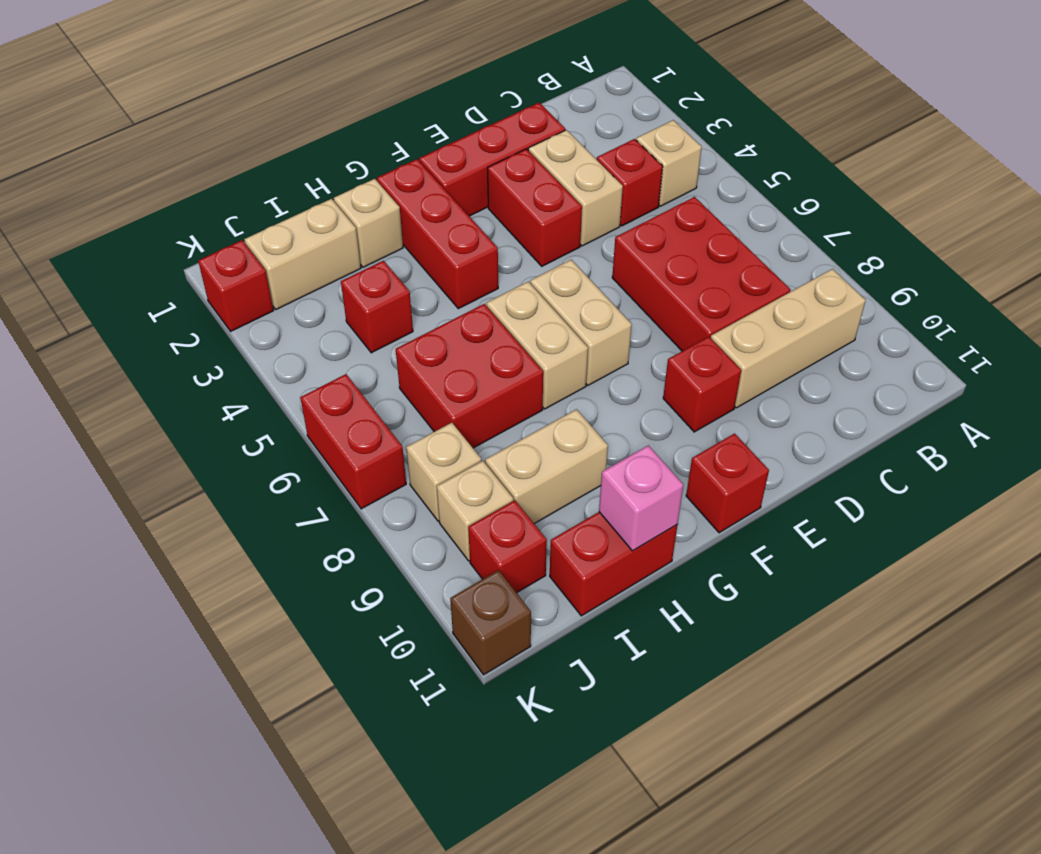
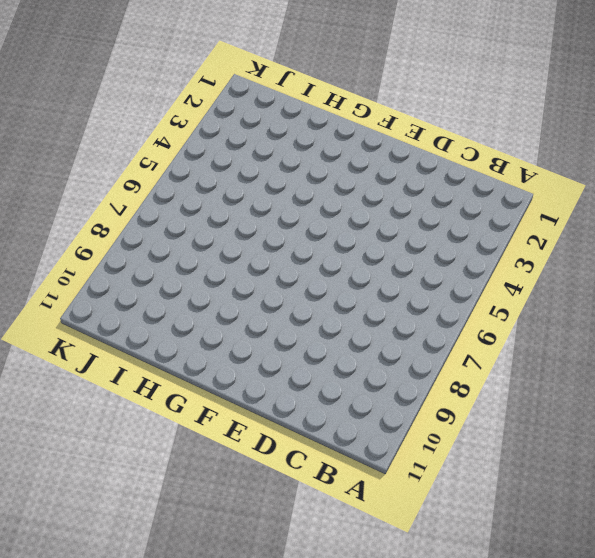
none -> tan brick B4 level 1
none -> tan brick B9:D9 level 1
none -> red brick C4 level 1

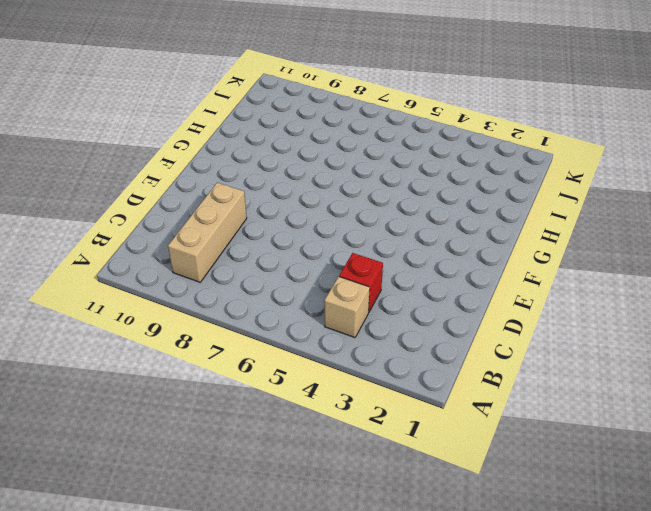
none -> red brick C6:D8 level 1
none -> red brick D2:F2 level 1
none -> tan brick D3:D4 level 1

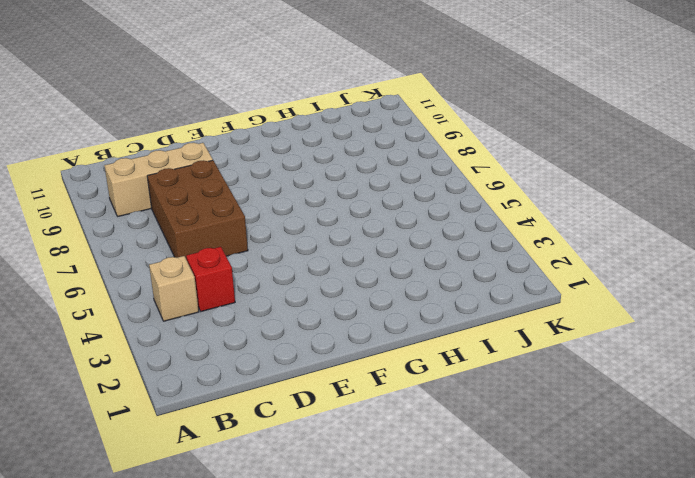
brown brick C6:D8 level 1 -> red brick C6:D8 level 1
none -> red brick D2:F2 level 1
none -> tan brick D3:D4 level 1
none -> red brick E3:E4 level 1

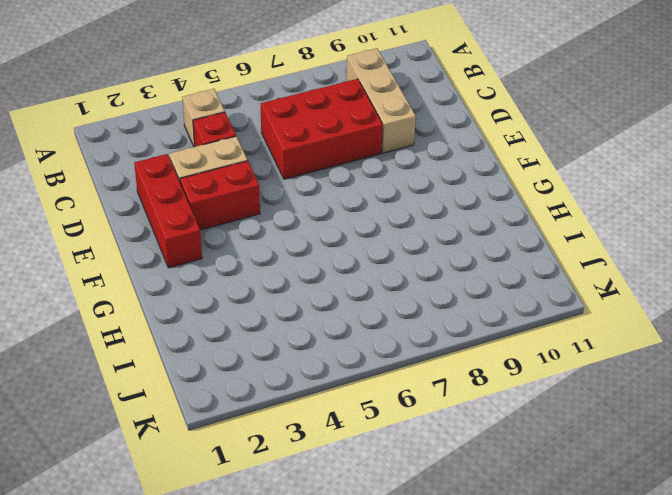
none -> red brick E9 level 1
none -> tan brick F6:F7 level 1
none -> red brick F11 level 1

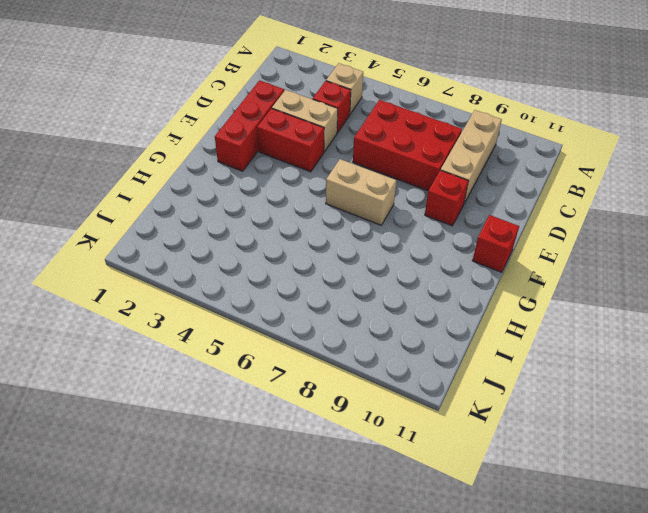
none -> red brick G2:G4 level 1
none -> tan brick G6:G7 level 1
none -> tan brick H2 level 1

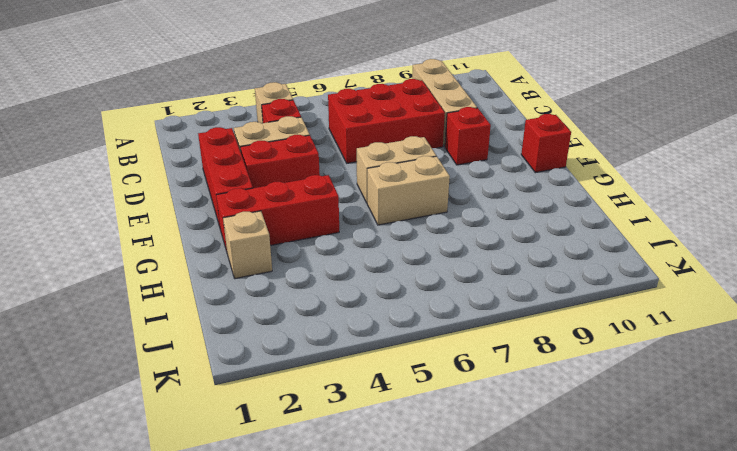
none -> red brick H6:I7 level 1
none -> tan brick H9:I9 level 1
none -> red brick H11:I11 level 1

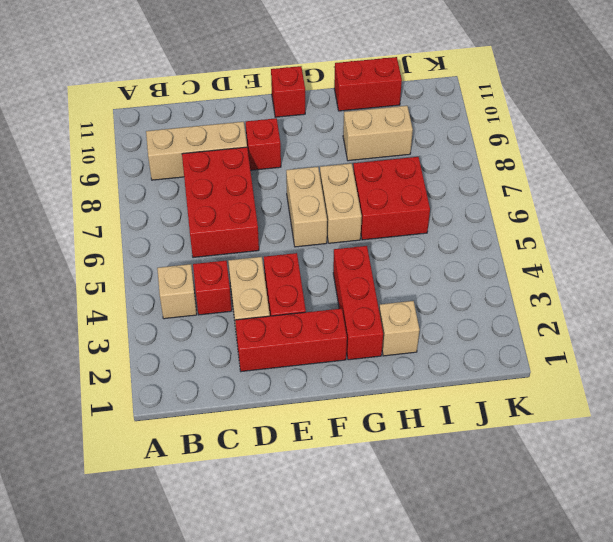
none -> tan brick I2:J2 level 1
none -> red brick I4 level 1
none -> tan brick J8 level 1

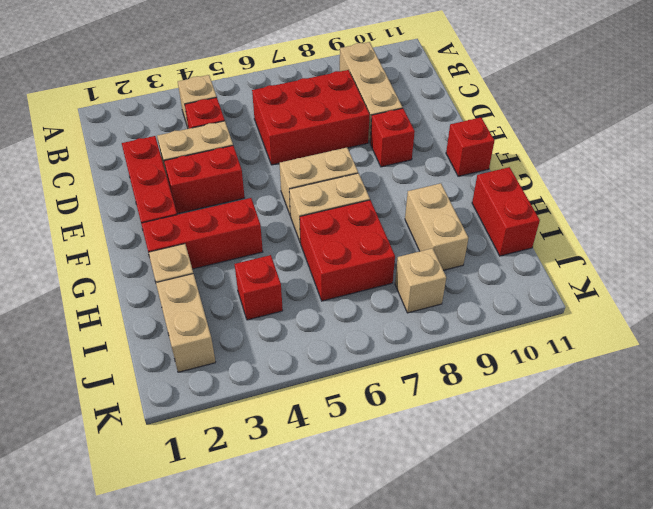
none -> tan brick J9 level 1
none -> red brick J10 level 1
none -> red brick K2 level 1

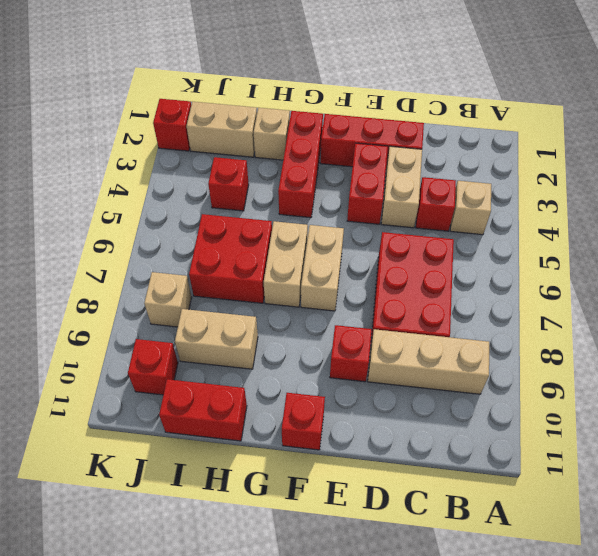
none -> tan brick J9 level 1
none -> red brick K6:K7 level 1
none -> brown brick K11 level 1

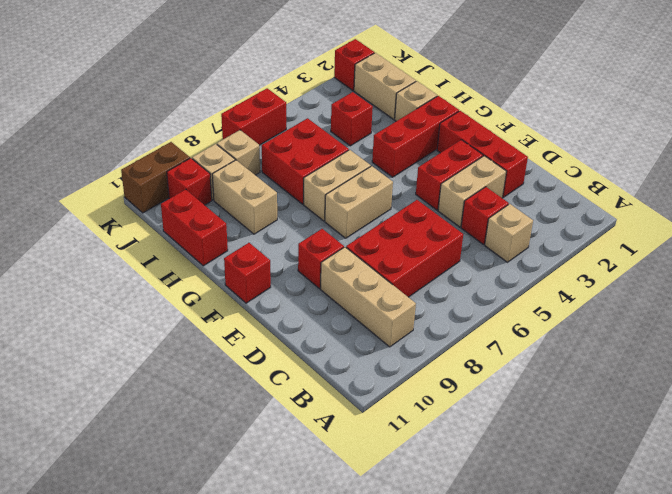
brown brick K10:K11 level 1 -> brown brick K11 level 1
none -> pink brick H11 level 2

